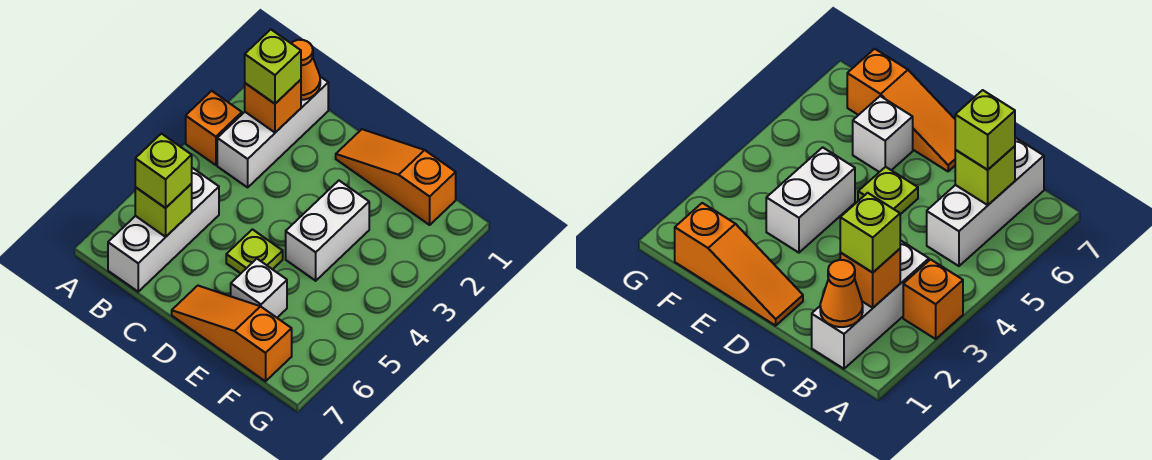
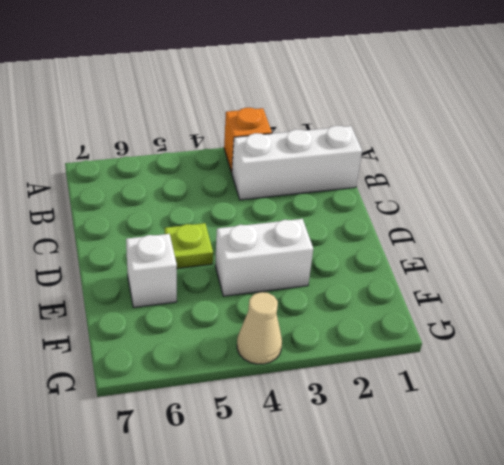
tan cone G4 level 1 -> none
none -> white brick B5:B7 level 1
none -> orange slope D1:F1 level 1 top F
none -> orange slope D7:F7 level 1 top F

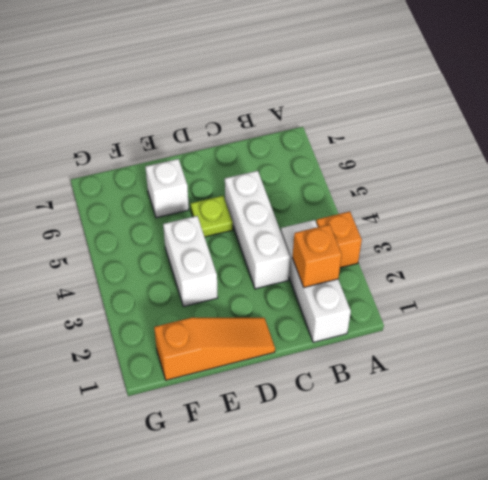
white brick C3:C5 level 1 -> white brick B5:B7 level 1
none -> orange slope D7:F7 level 1 top F
none -> orange cone B1 level 2
none -> lime brick B6 level 2

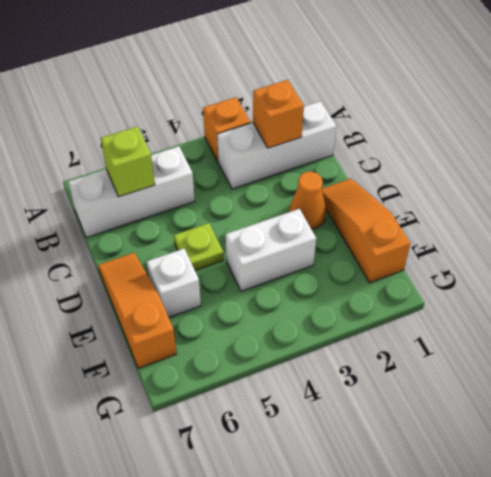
orange cone D2 level 1 -> orange cone B1 level 2
none -> lime brick B2 level 3
none -> lime brick B6 level 3

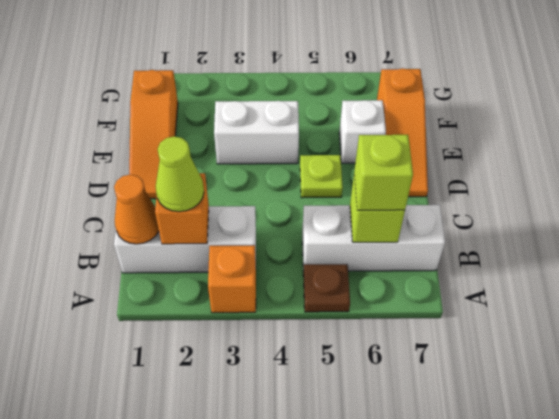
brown plate A5 level 1 -> none
lime cone B2 level 3 -> lime brick B2 level 3

